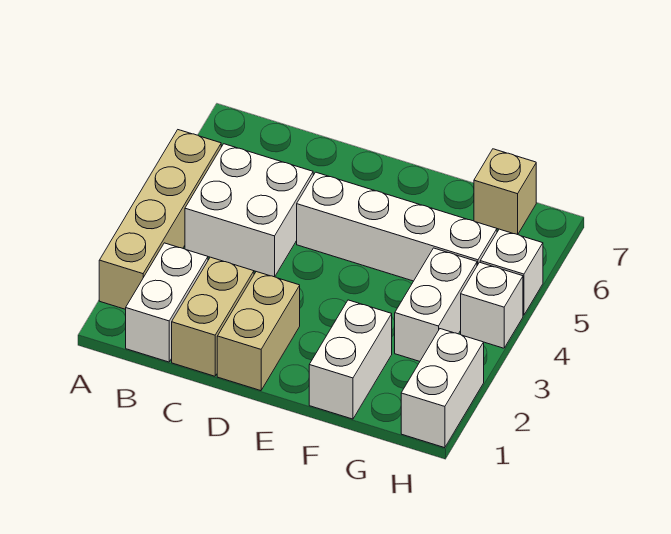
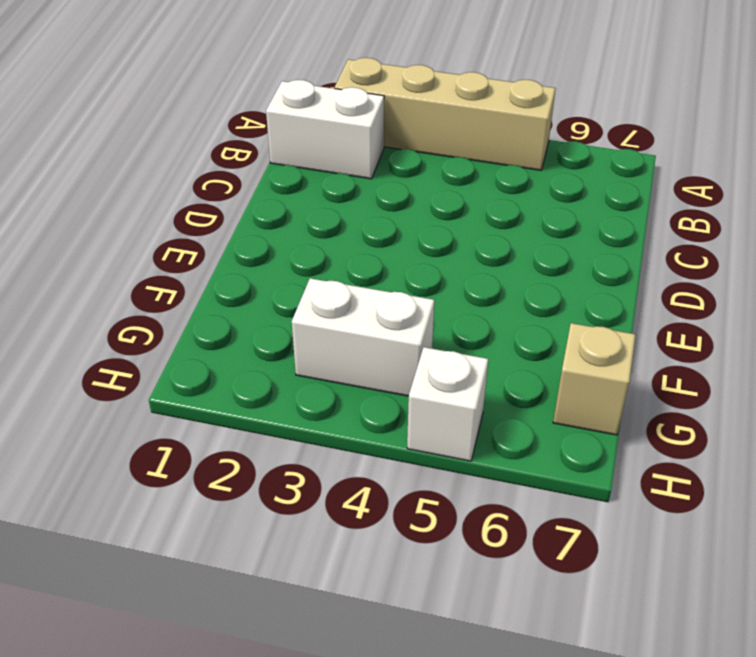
none -> white brick B4:C5 level 1
none -> tan brick C1:C2 level 1
none -> tan brick D1:D2 level 1

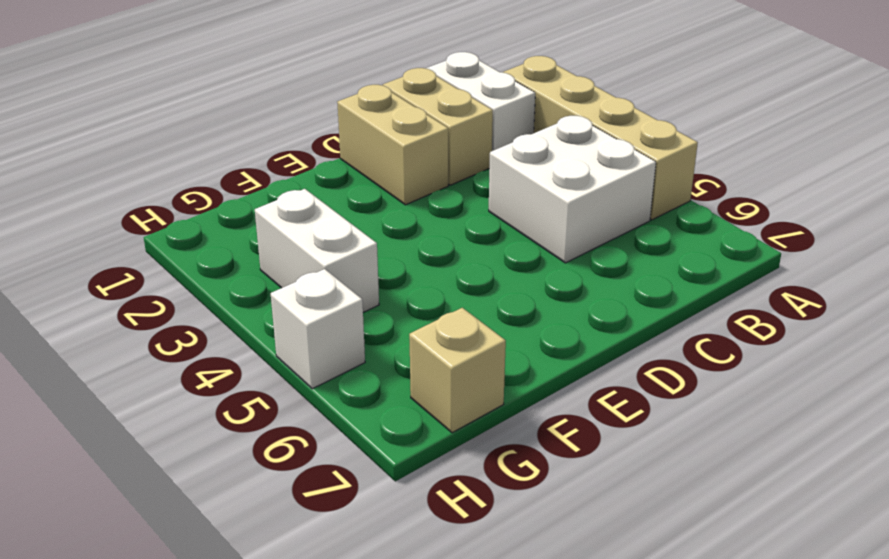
none -> white brick D5:G5 level 1
none -> white brick F1:F2 level 1
none -> white brick H1:H2 level 1

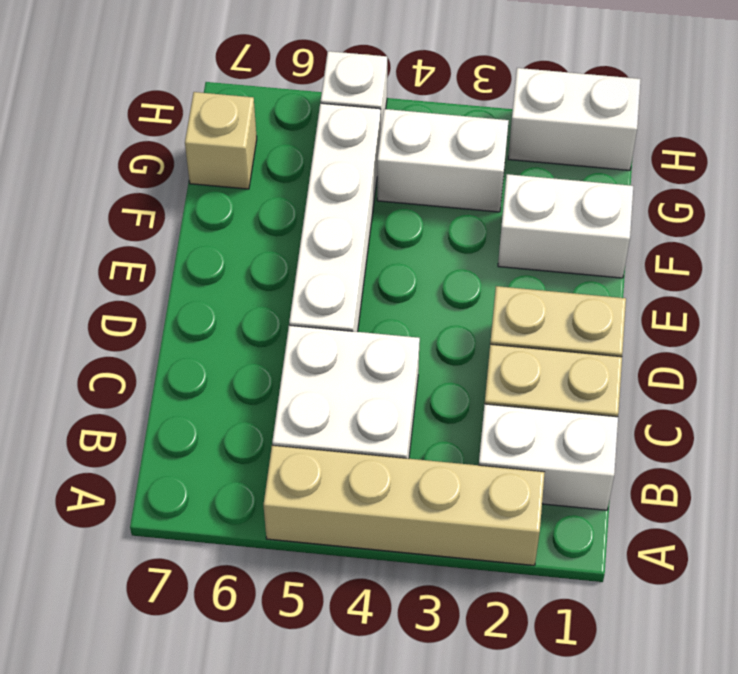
none -> white brick H4 level 1

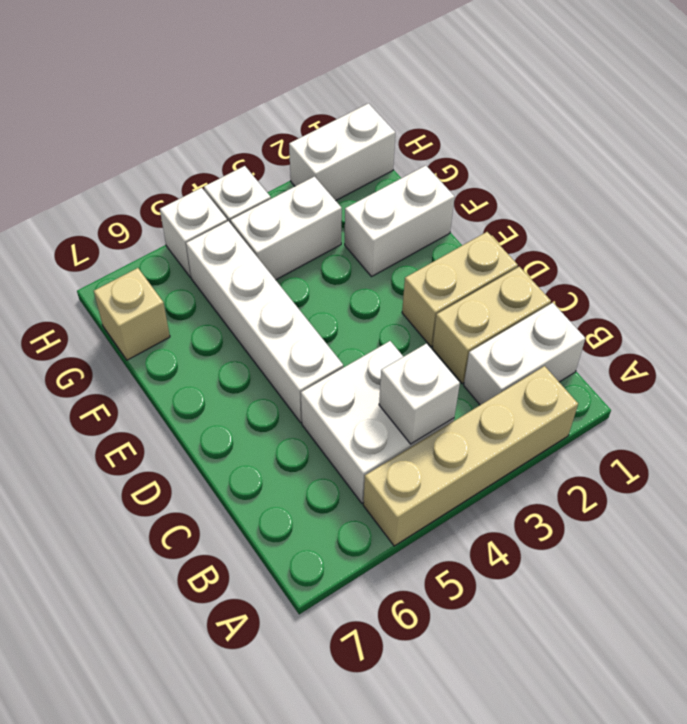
white brick B4 level 2 -> none

